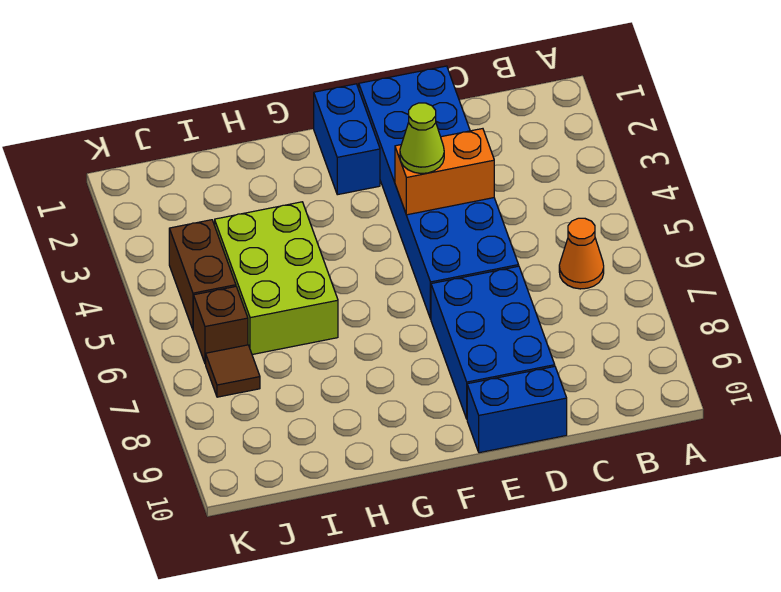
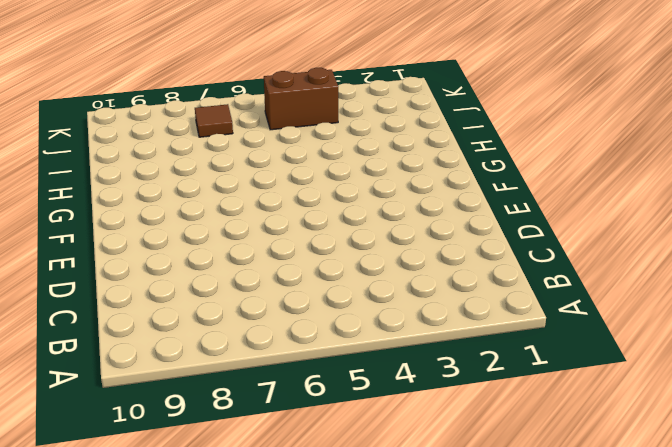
none -> orange cone B6 level 1
none -> blue brick D1:E6 level 1

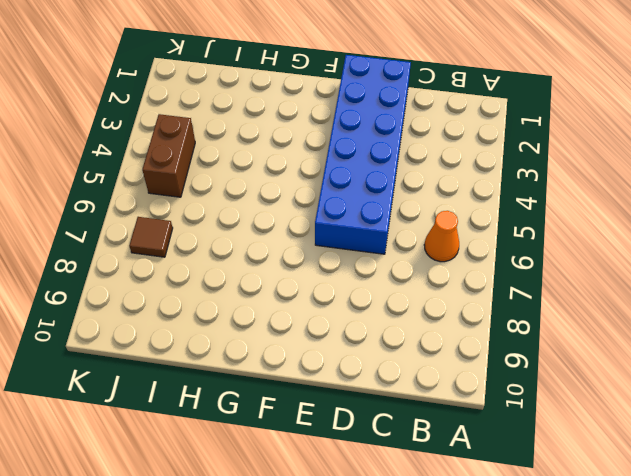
none -> blue brick D7:E9 level 1
none -> blue brick D10:E10 level 1

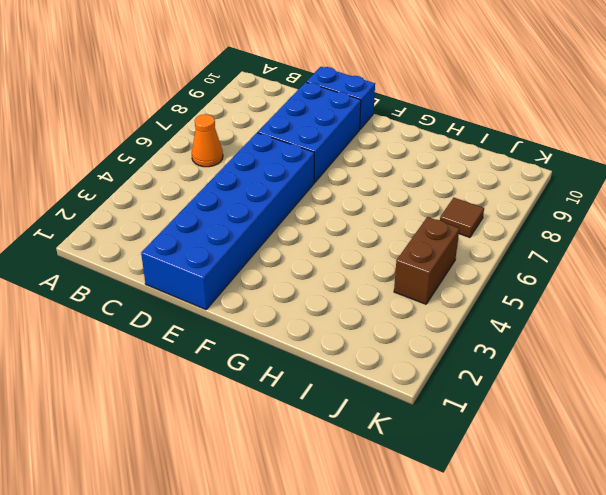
none -> blue brick F1:F2 level 1
none -> lime brick H4:I6 level 1

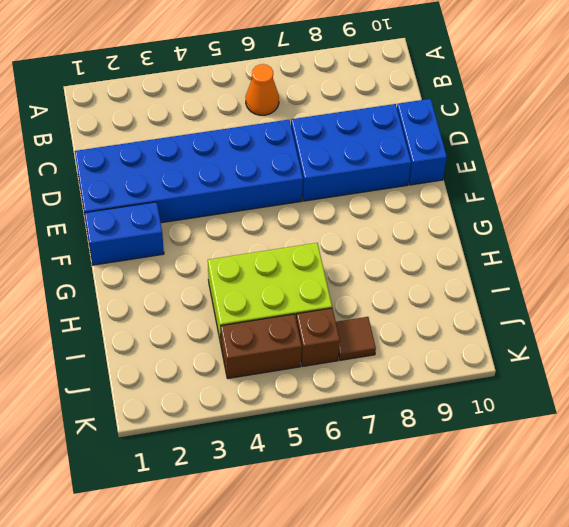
none -> orange brick D4:E4 level 2
none -> lime cone E4 level 3

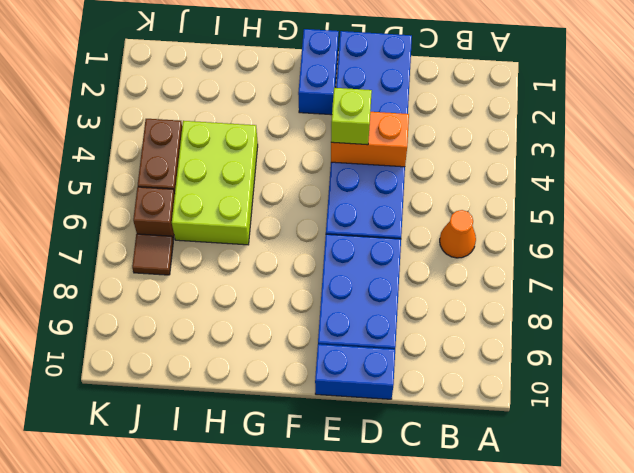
lime brick E4 level 3 -> lime cone E4 level 3

